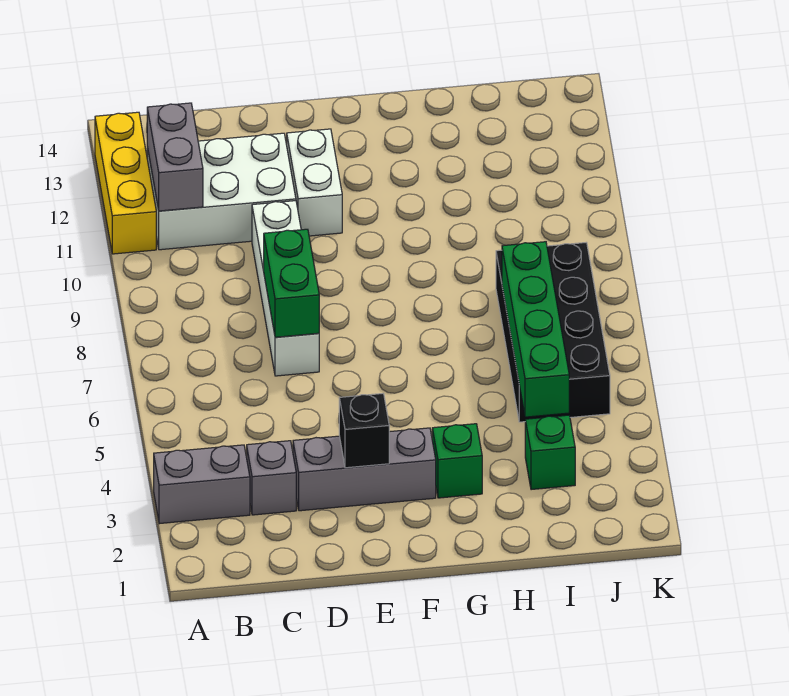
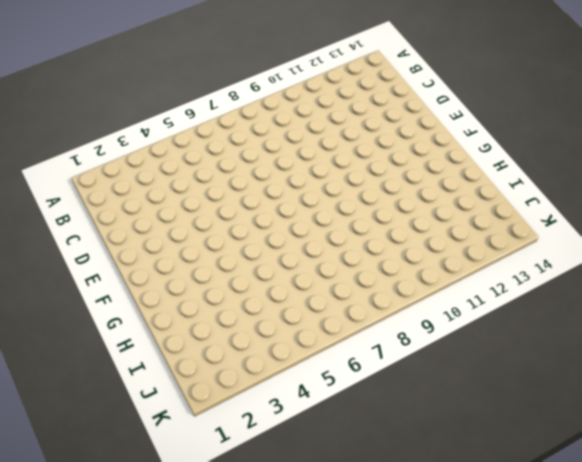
none -> grey brick A3:B3 level 1
none -> yellow brick A11:A13 level 1
none -> white brick B11:D12 level 1

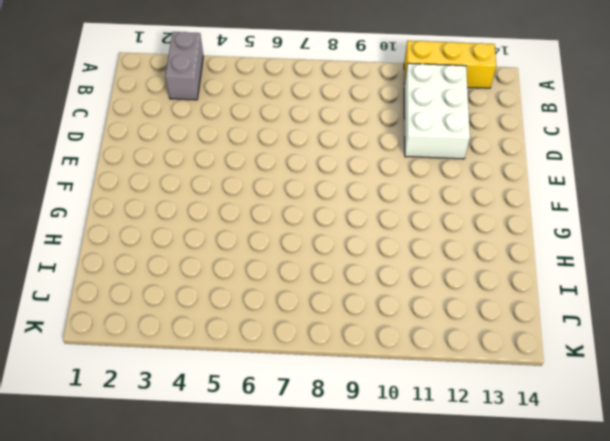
none -> grey brick C3 level 1
none -> grey brick D3:F3 level 1
none -> white brick D7:D10 level 1

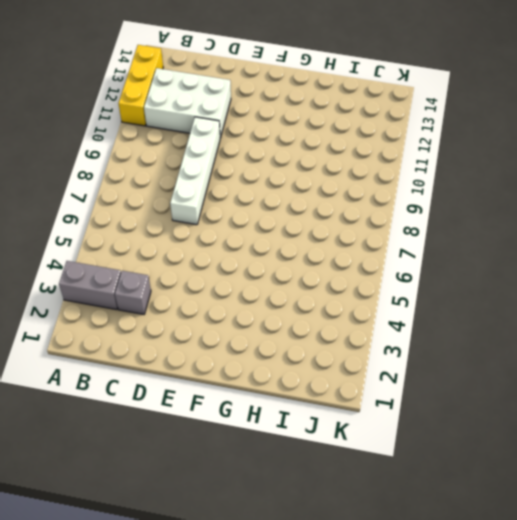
none -> grey brick D3:F3 level 1
none -> white brick E11:E12 level 1
none -> green brick G3 level 1

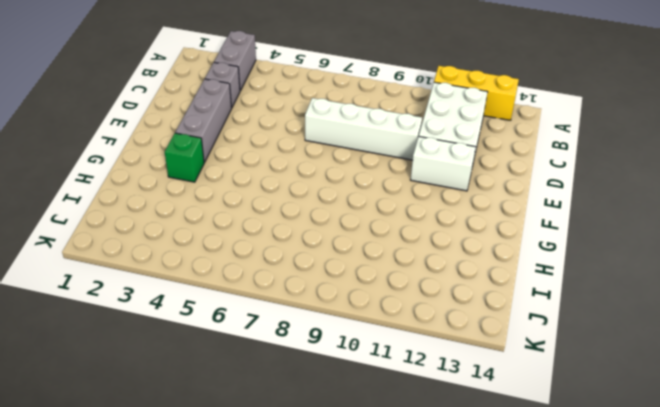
none -> green brick I3 level 1
none -> black brick I5:J8 level 1
none -> grey brick B11:B12 level 2

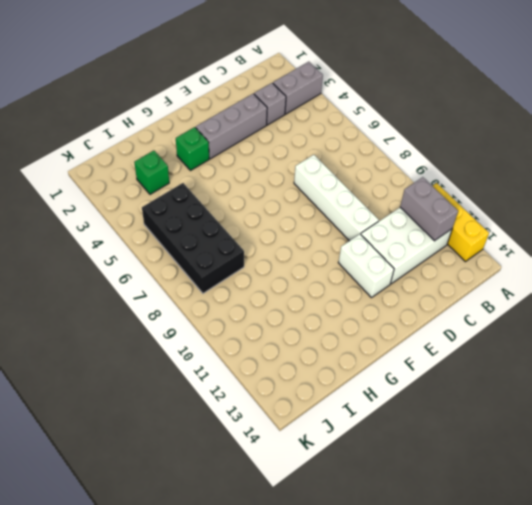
none -> green brick D7:D8 level 2
none -> black brick E3 level 2
none -> green brick I4:I7 level 2

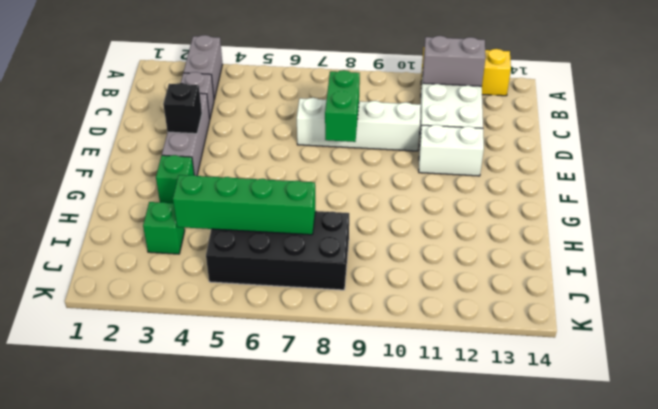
green brick D8:E8 level 2 -> green brick D7:D8 level 2

